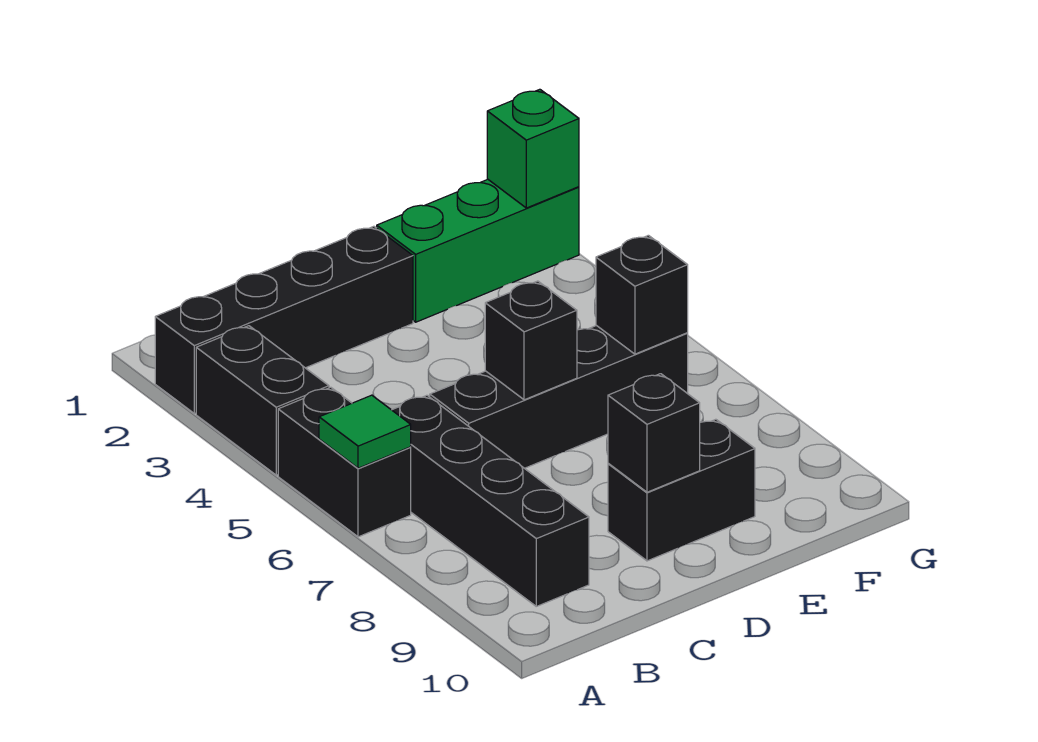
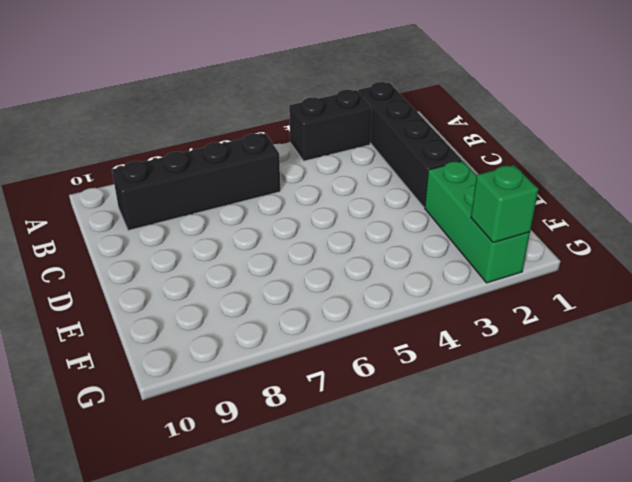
none -> black brick A5:A6 level 1
none -> black brick C6:F6 level 1
none -> black brick D9:E9 level 1

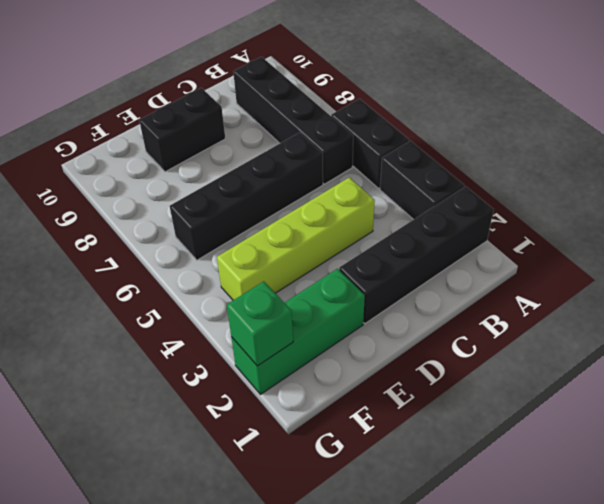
lime brick C4:F4 level 1 -> none
none -> green tile A6 level 2
none -> black brick D6 level 2
none -> black brick D9 level 2

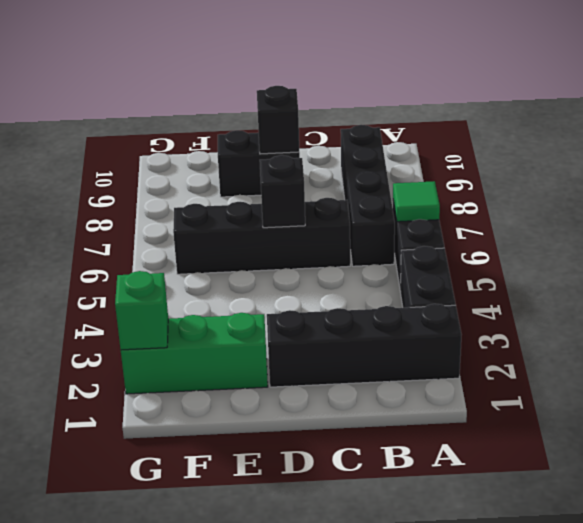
none -> black brick F6 level 2

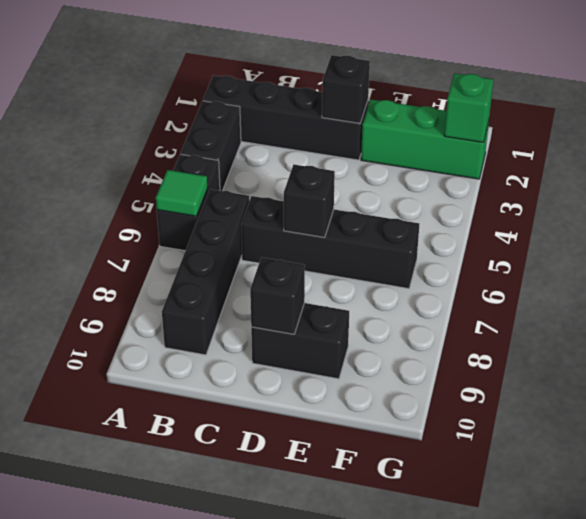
black brick D2 level 2 -> black brick F6 level 2

